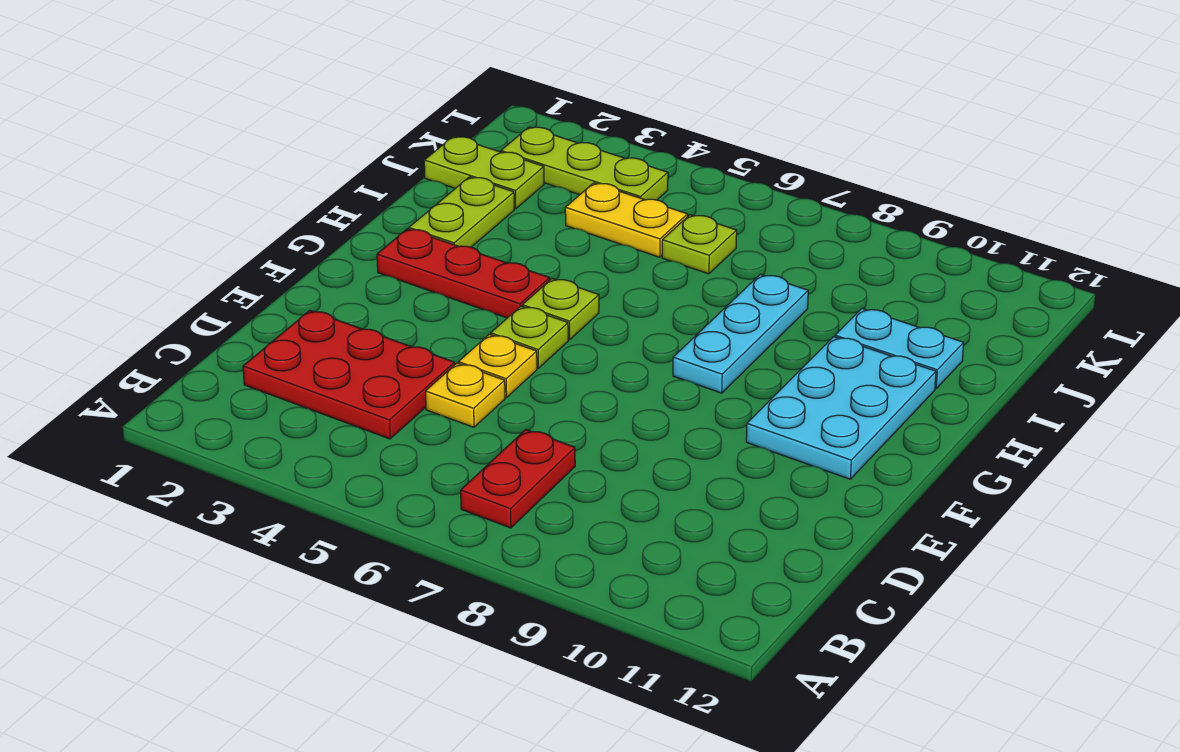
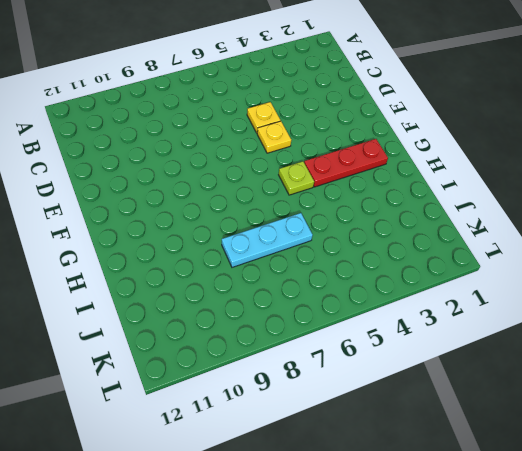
cyan plate I6:I8 level 1 -> cyan plate G8:I8 level 1
none -> red plate B7:C7 level 1
none -> red plate C2:D4 level 1
none -> lime plate F5 level 1

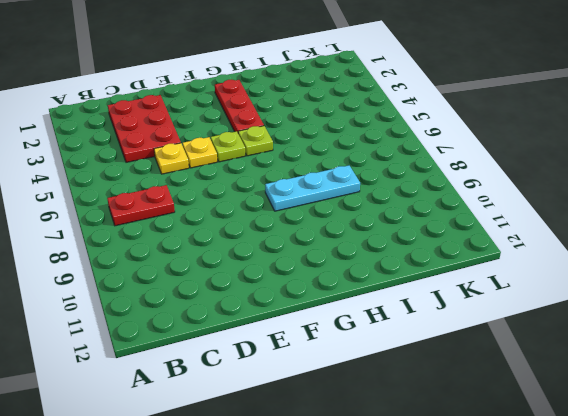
none -> cyan plate F10:H11 level 1
none -> lime plate H2:I2 level 1
none -> cyan plate I10:I11 level 1

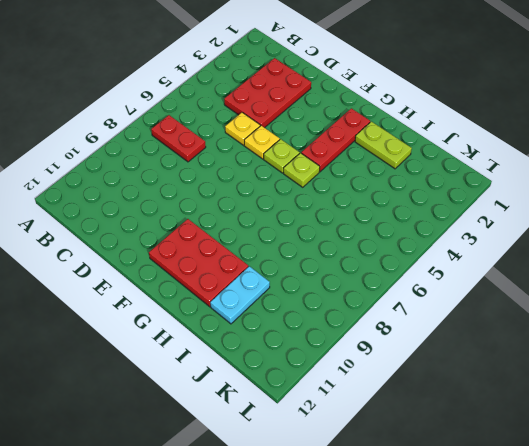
red plate F10:H11 level 1 -> cyan plate F10:H11 level 1
none -> cyan plate G8:I8 level 1
none -> lime plate J1:J2 level 1
none -> yellow plate J4:J5 level 1

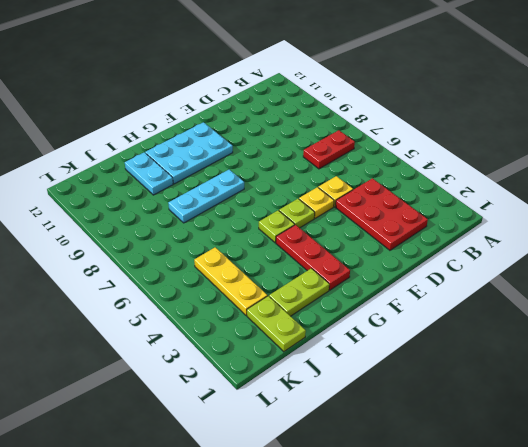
yellow plate J3:J5 level 1 -> yellow plate J4:J5 level 1
none -> lime plate J6 level 1
none -> lime plate K2:K4 level 1

